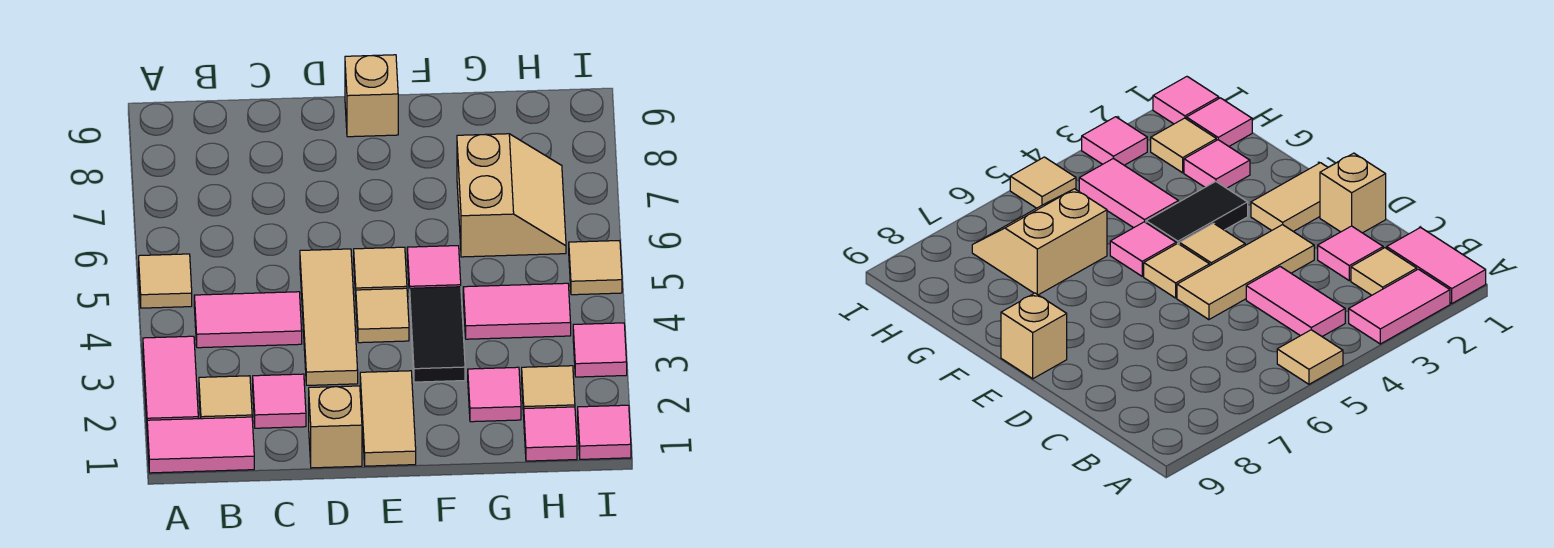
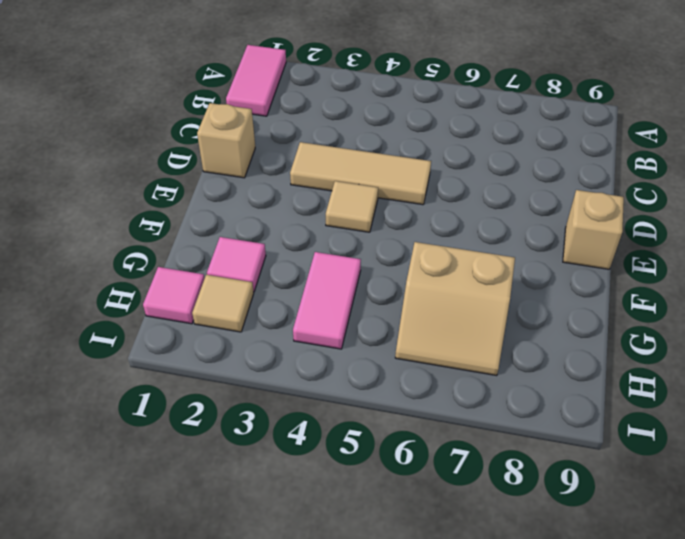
none -> pink tile A2:A3 level 1
none -> tan tile A5 level 1
none -> tan tile B2 level 1

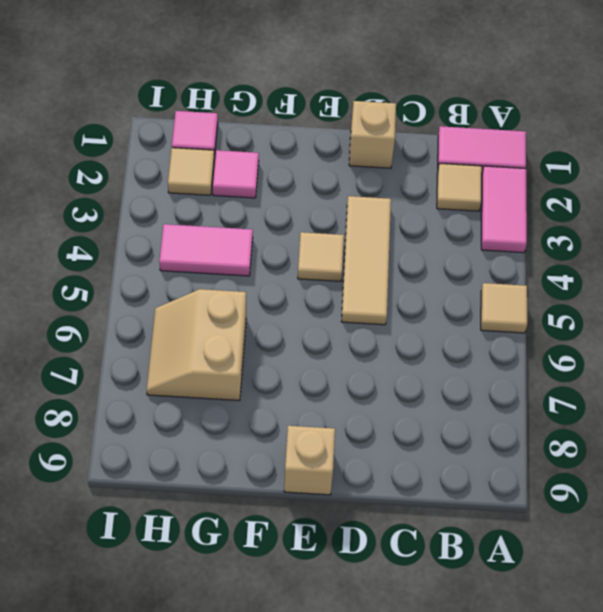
none -> pink tile B4:C4 level 1
none -> pink tile C2 level 1
none -> tan tile E1:E2 level 1

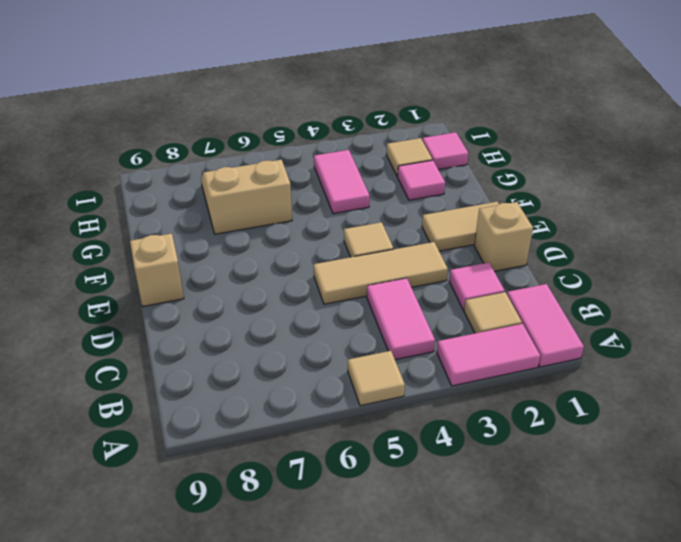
none -> tan tile E5 level 1
none -> black tile F3:F4 level 1
none -> pink tile F5 level 1

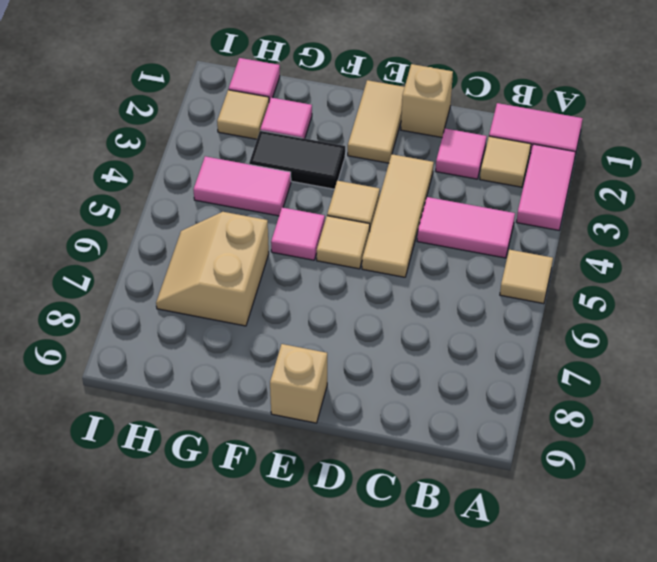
black tile F3:G3 level 1 -> black tile F3:F4 level 1
none -> pink tile I1 level 1
none -> pink tile I3 level 1
none -> tan tile I5 level 1

